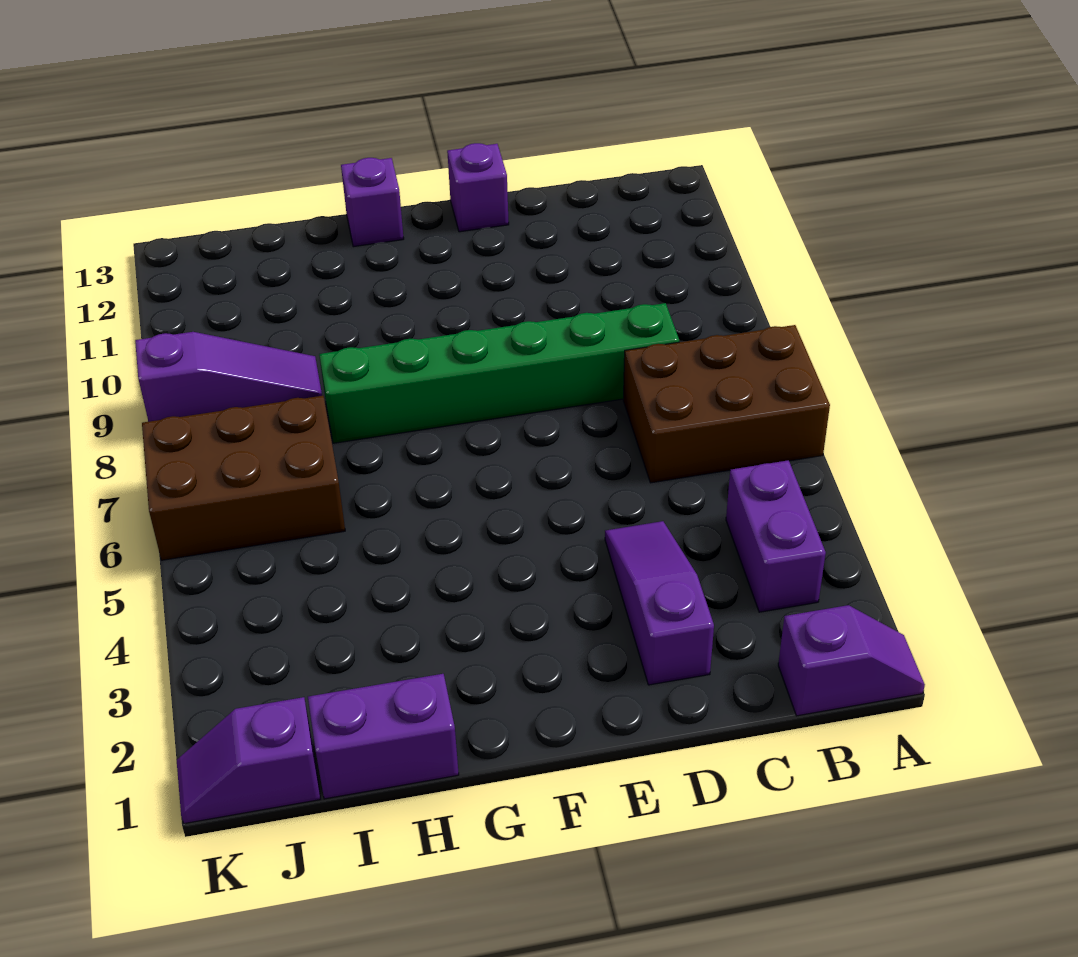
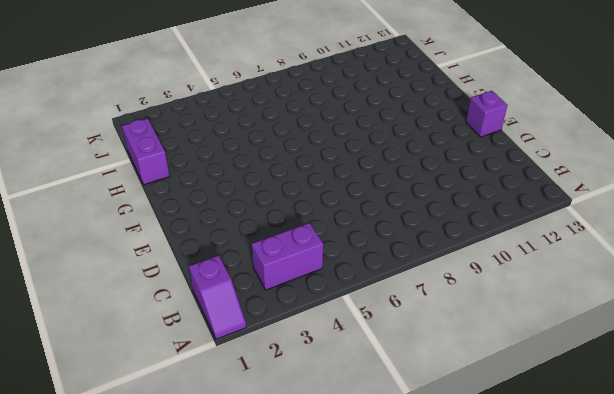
none -> brown brick A6:C7 level 1
none -> green brick C8:H8 level 1

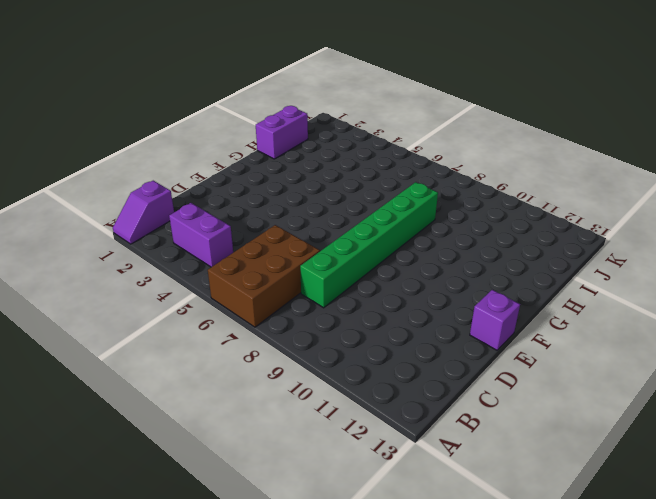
none -> purple slope D2:D4 level 1 top 2
none -> purple brick G13 level 1

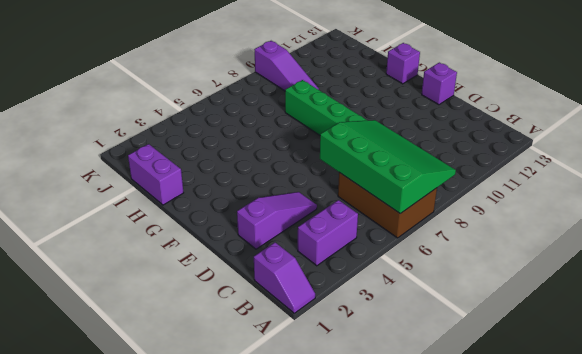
green slope A6:D8 level 2 top 6 -> none
none -> brown brick I6:K7 level 1
none -> purple slope J1:K1 level 1 top J

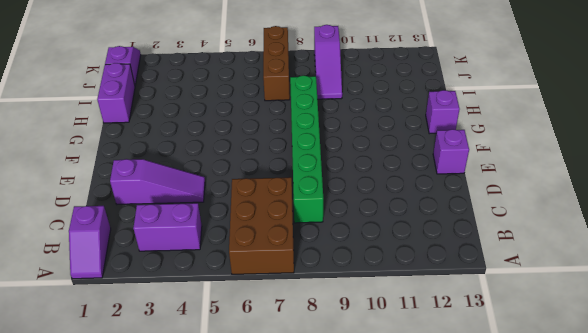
brown brick I7:K7 level 1 -> brown brick I6:K7 level 1

